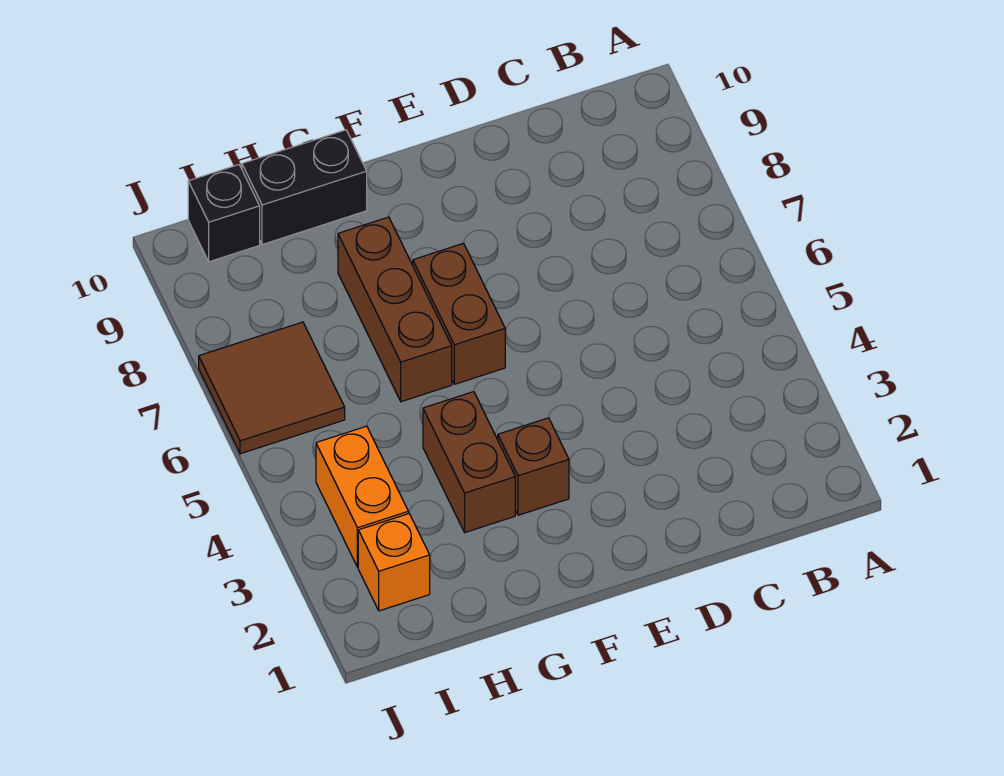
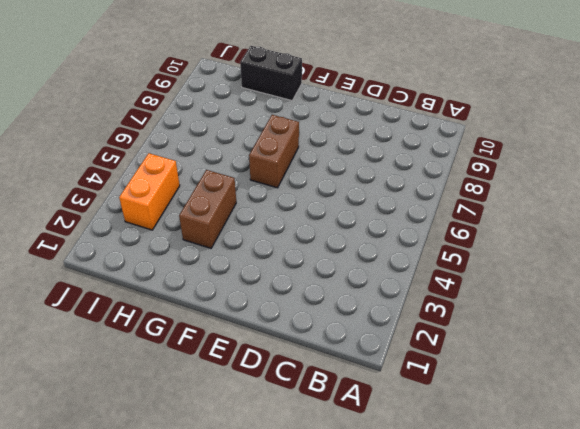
none -> brown brick F3 level 1
none -> brown brick G6:G8 level 1

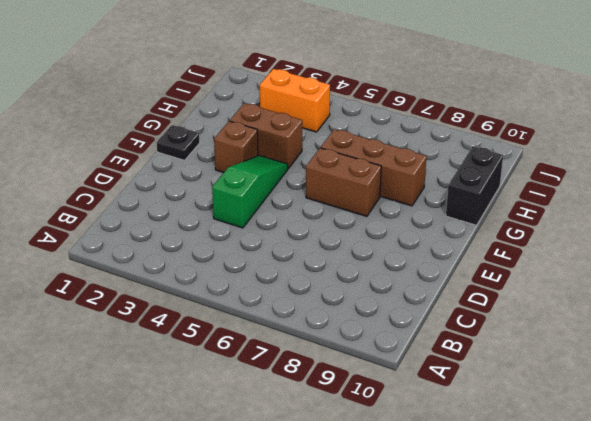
green slope D4:F4 level 1 top D -> none
black plate F1 level 1 -> none
none -> orange brick I2 level 1
none -> brown tile I6:J7 level 1

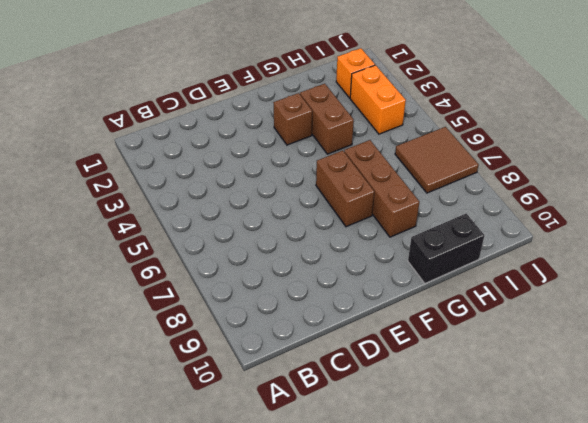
none -> black brick I10 level 1

